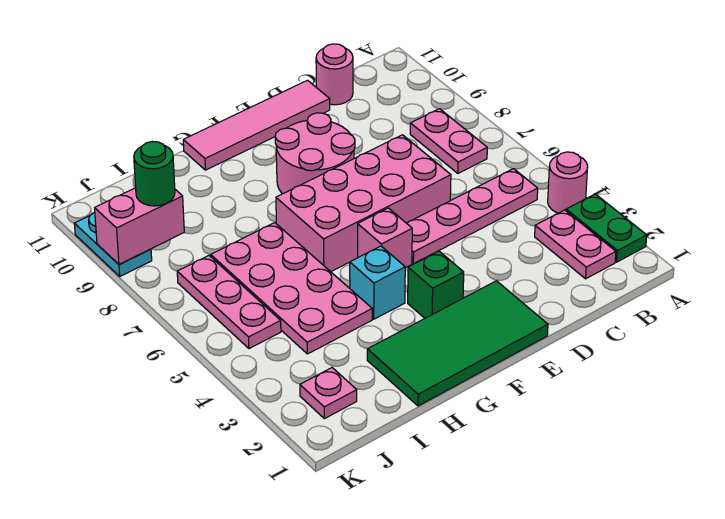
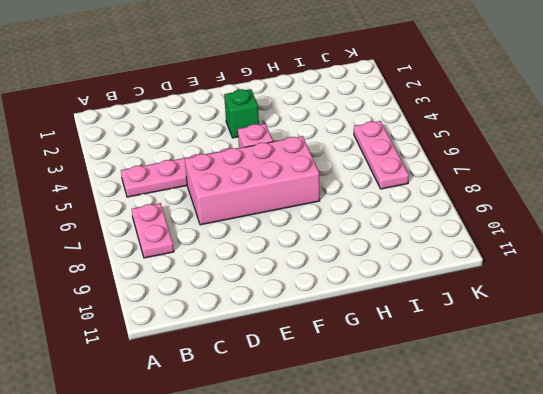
none -> green plate A2:A3 level 1
none -> pink round brick A4 level 1
none -> pink plate B2:B3 level 1

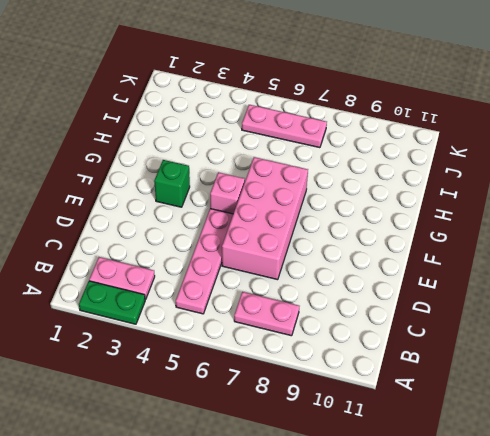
none -> pink round brick A4 level 1
none -> pink round brick C11 level 1
none -> pink tile D11:G11 level 1

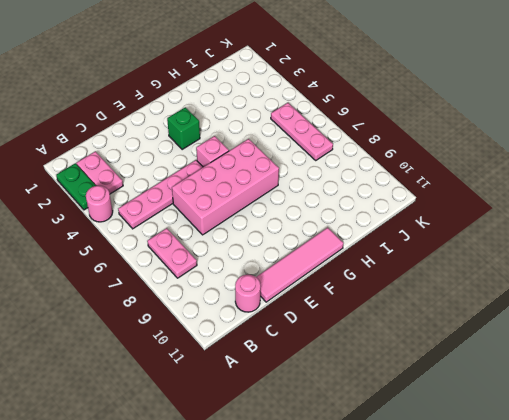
none -> green tile E1:H2 level 1
none -> pink round brick E8:F9 level 1
none -> cyan brick G4 level 1

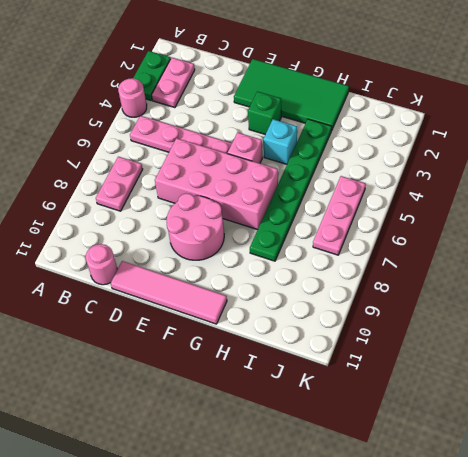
green plate H3:H8 level 1 -> pink plate H4:I7 level 1
none -> pink plate J2 level 1
none -> cyan plate K9:K10 level 1
none -> pink brick J9:K9 level 2

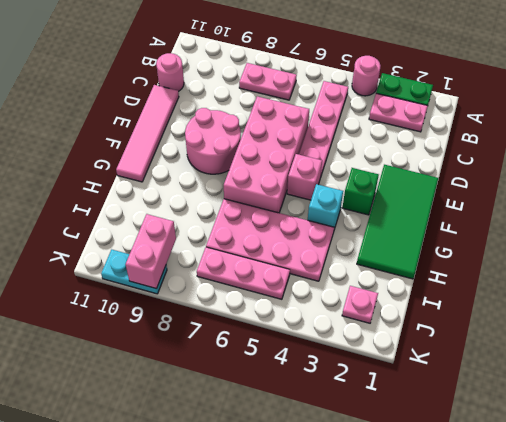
none -> green round brick J9 level 3

